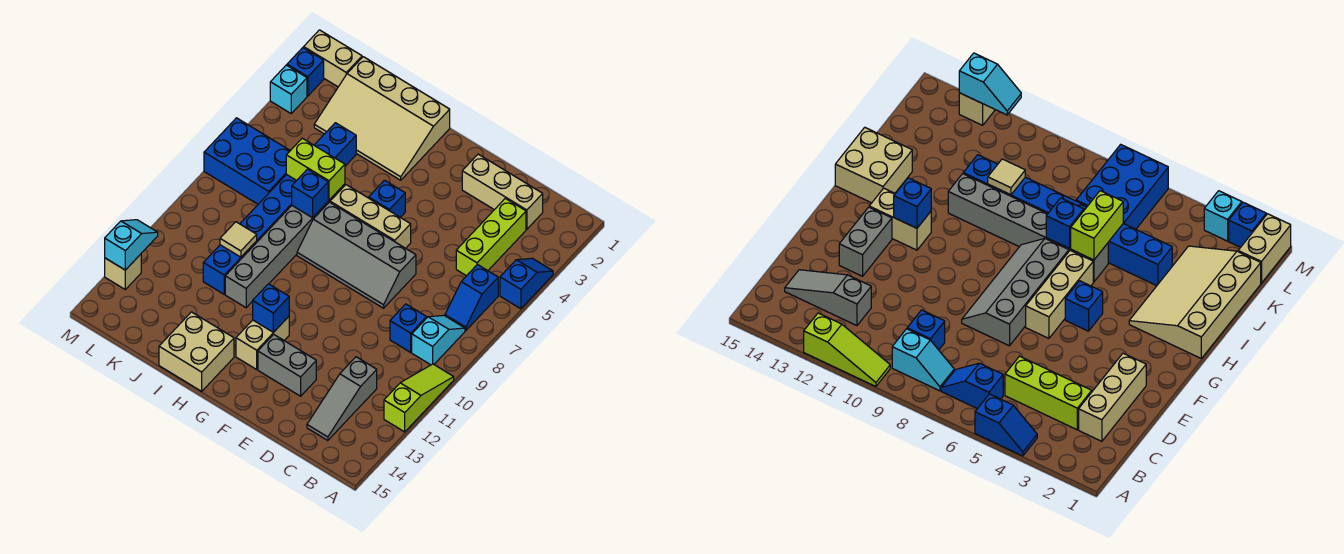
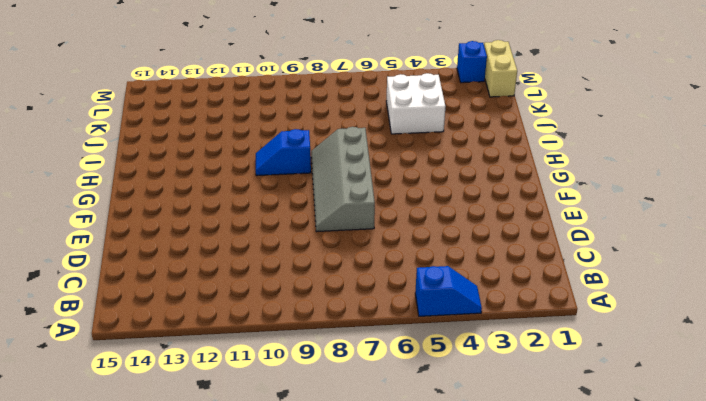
blue slope H9:H10 level 1 top 9 -> blue slope B6:B7 level 1 top 6
white brick J4:K5 level 1 -> blue brick J4:J11 level 1
none -> lime slope A10:A12 level 1 top 12
none -> cyan slope B8:B9 level 1 top 9
none -> tan brick C2:E2 level 1

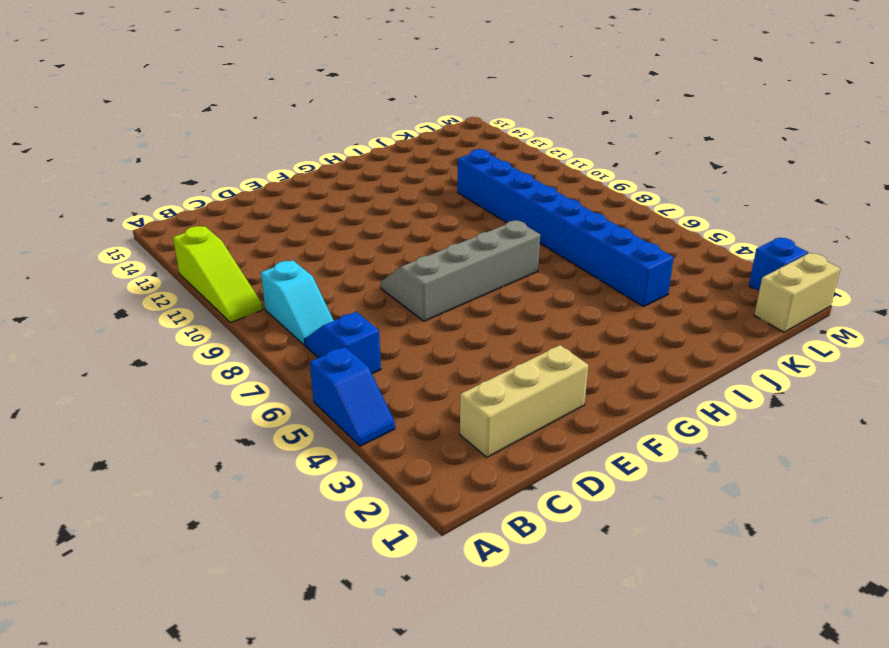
none -> lime brick C3:C5 level 1
none -> blue brick C9 level 1
none -> grey slope C12:C14 level 1 top 12

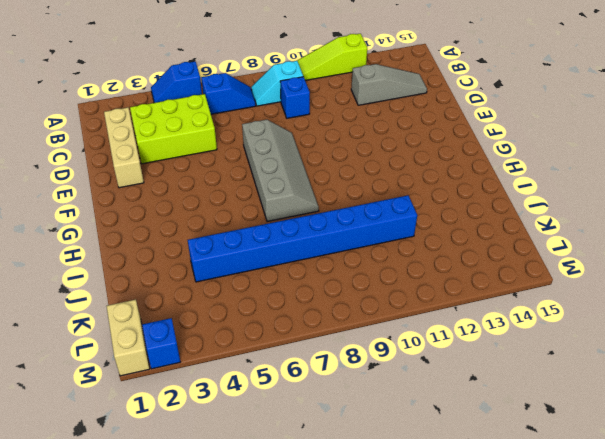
lime brick C3:D5 level 1 -> lime brick C3:C5 level 1
none -> grey brick E13:F13 level 1
none -> tan brick F6:H6 level 1
none -> blue brick G5 level 1

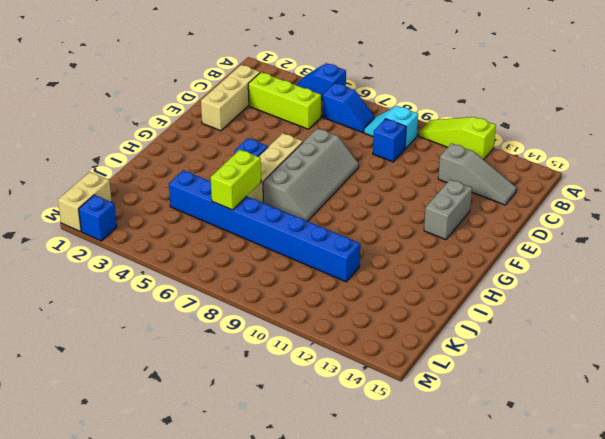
none -> tan brick G12:G13 level 1
none -> tan slope H1:K3 level 1 top 1
none -> tan brick H14:I15 level 1

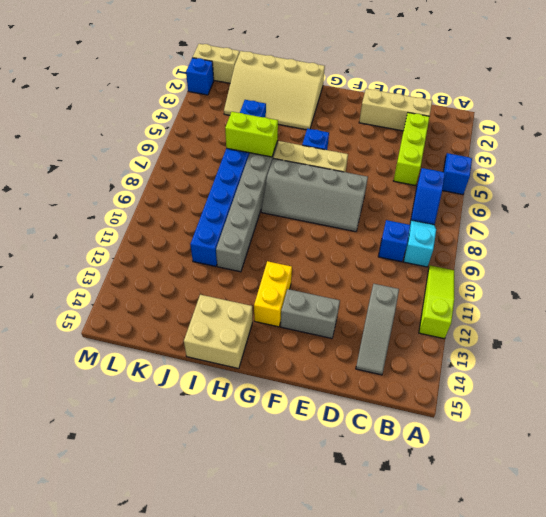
yellow brick G12:G13 level 1 -> tan brick G12:G13 level 1
none -> blue brick K6:M7 level 1
none -> cyan brick M3 level 1
none -> tan brick M13 level 1

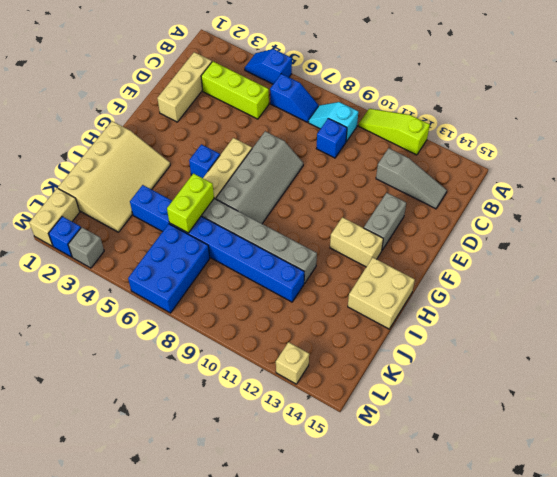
grey brick M3 level 1 -> cyan brick M3 level 1
none -> blue brick G12 level 2
none -> blue brick I7 level 2
none -> tan tile J10 level 2

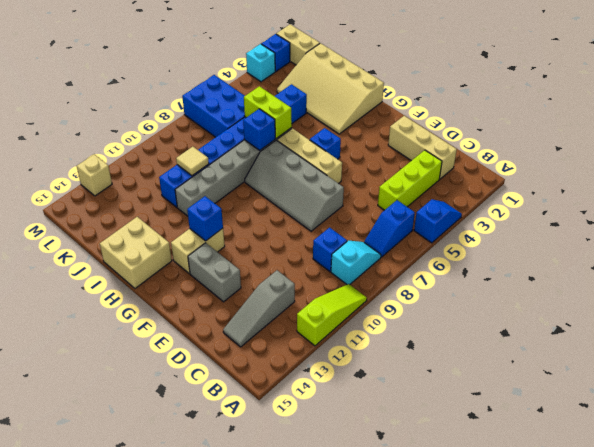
none -> cyan slope M12:M13 level 2 top 13

